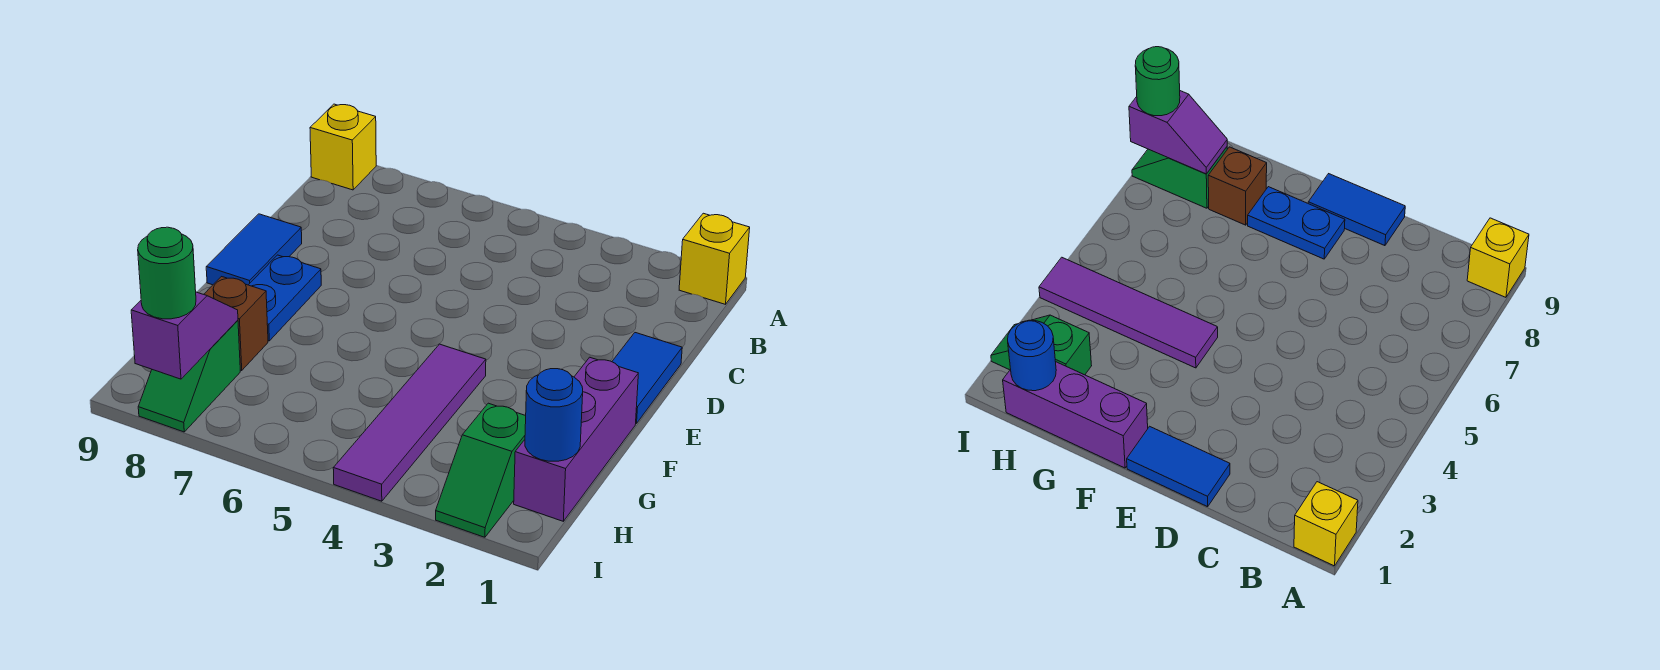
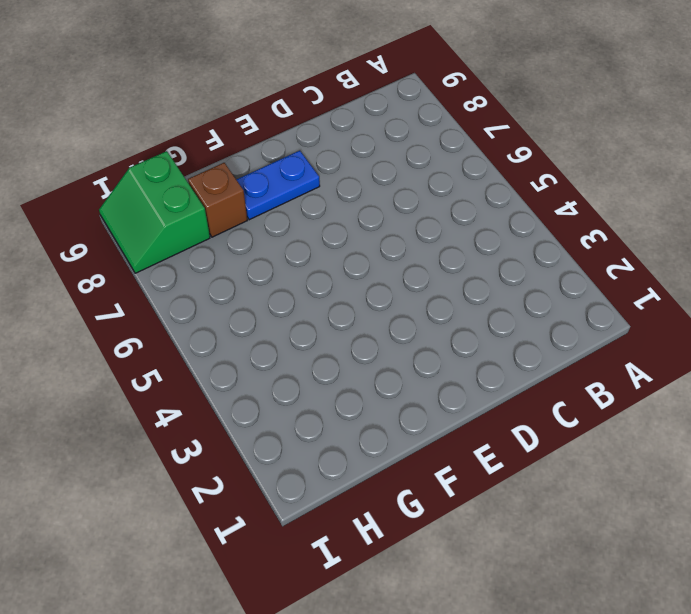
green slope H8:I9 level 1 top H -> green slope H8:I8 level 1 top H
none -> yellow brick A1 level 1
none -> yellow brick A9 level 1
none -> blue tile D1:E1 level 1

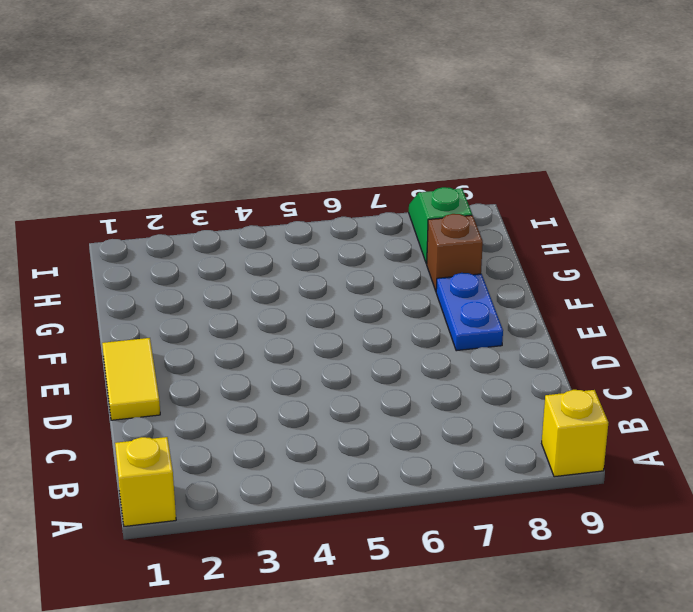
yellow tile D1:E1 level 1 -> blue tile D1:E1 level 1
none -> blue tile D9:E9 level 1
none -> purple brick F1:H1 level 1
none -> purple tile F4:I4 level 1

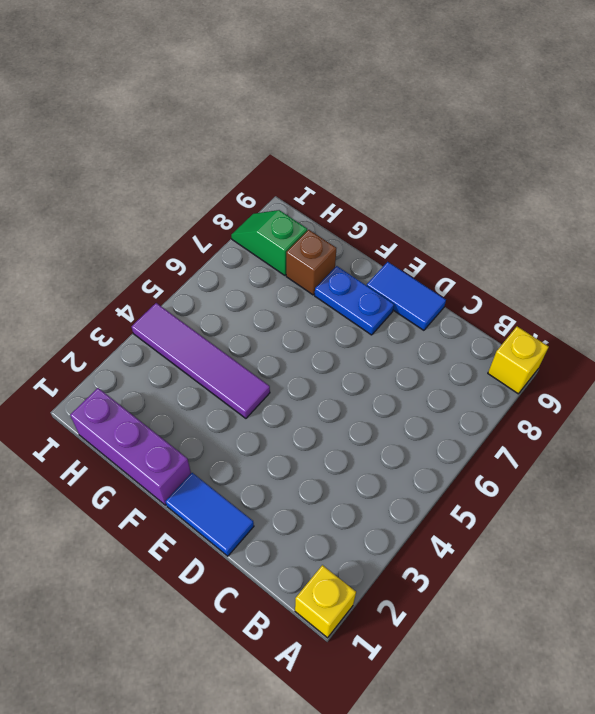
none -> green slope H2:I2 level 1 top H
none -> blue round brick H1 level 2
none -> purple slope H8:I8 level 2 top I

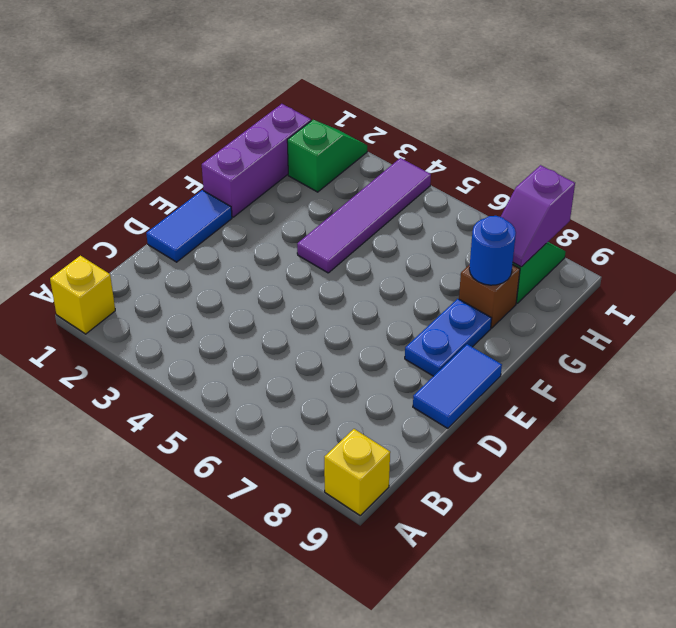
blue round brick G8 level 2 -> blue round brick H1 level 2
none -> green round brick I8 level 3

